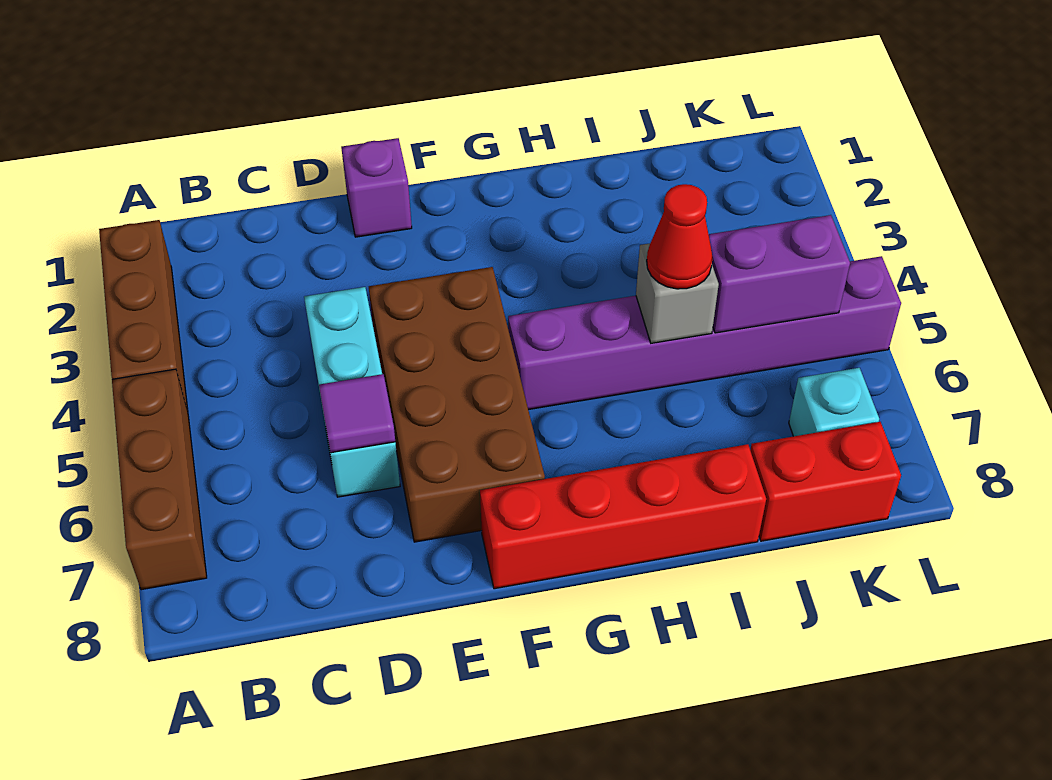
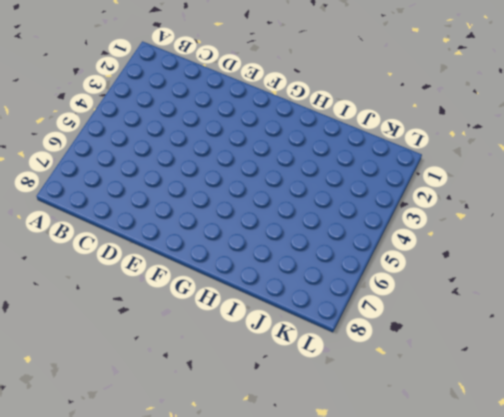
none -> brown brick A2:A4 level 1
none -> brown brick A5:A7 level 1
none -> cyan brick D4:D6 level 1

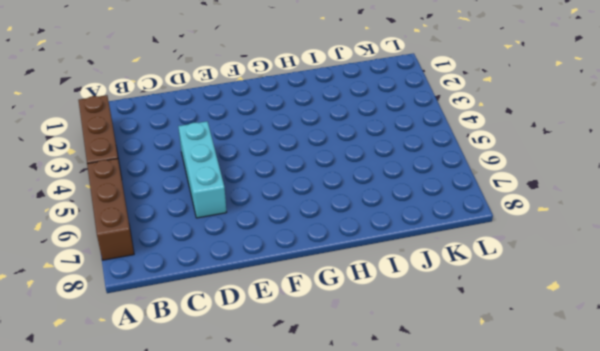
none -> purple brick E1 level 1
none -> brown brick E4:F7 level 1
none -> red brick F8:I8 level 1

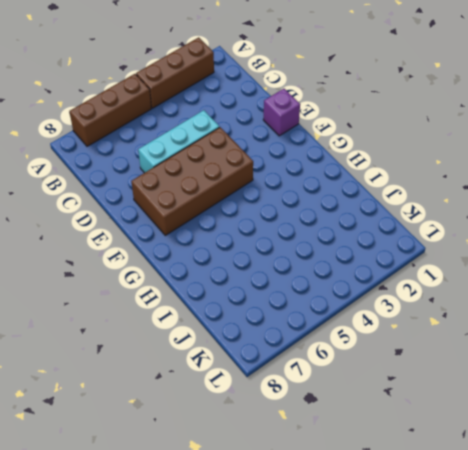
none -> red brick F8:I8 level 1
none -> purple brick G5:L5 level 1
none -> red brick J8:K8 level 1

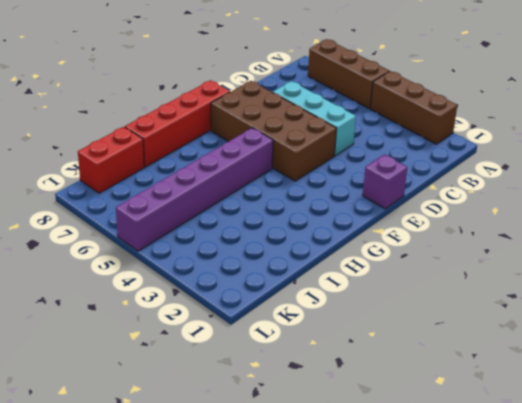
none -> cyan brick K7 level 1
none -> purple tile D6 level 2
none -> grey brick I5 level 2

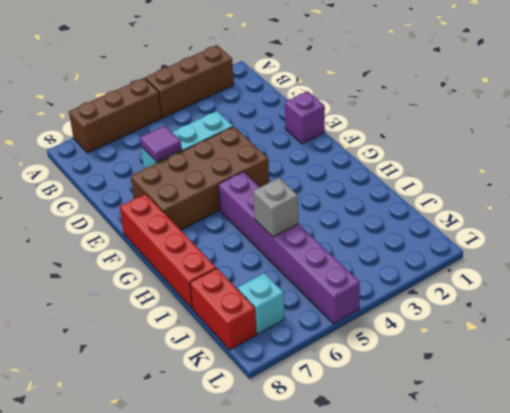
none -> purple brick J5:K5 level 2
none -> red cone I5 level 3

